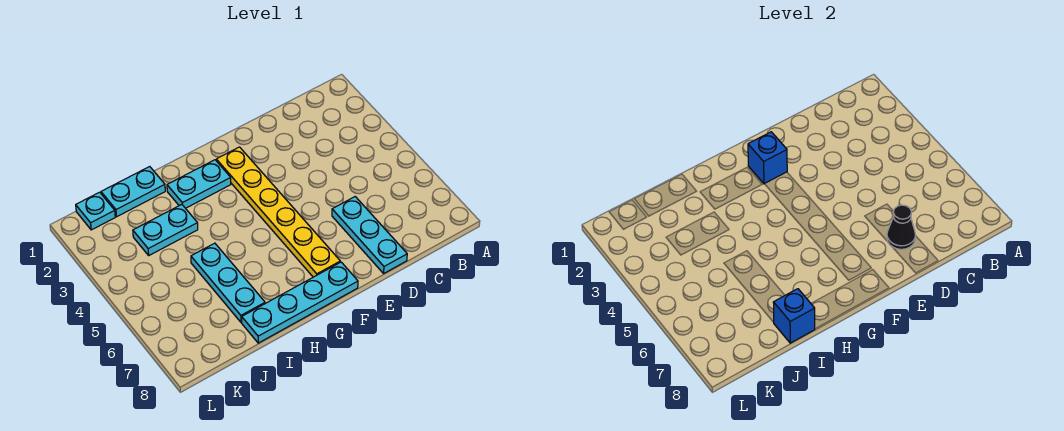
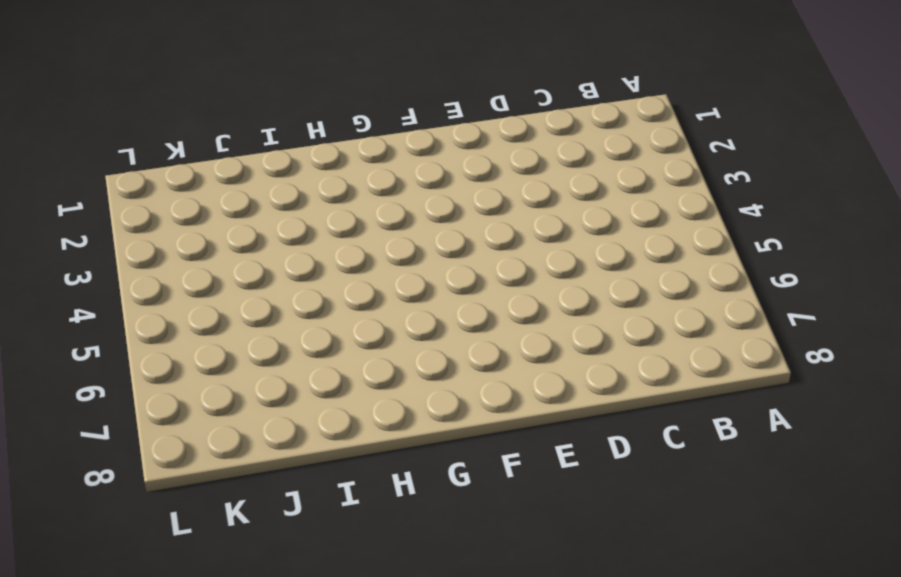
none -> cyan plate D6:D8 level 1
none -> yellow plate F2:F7 level 1

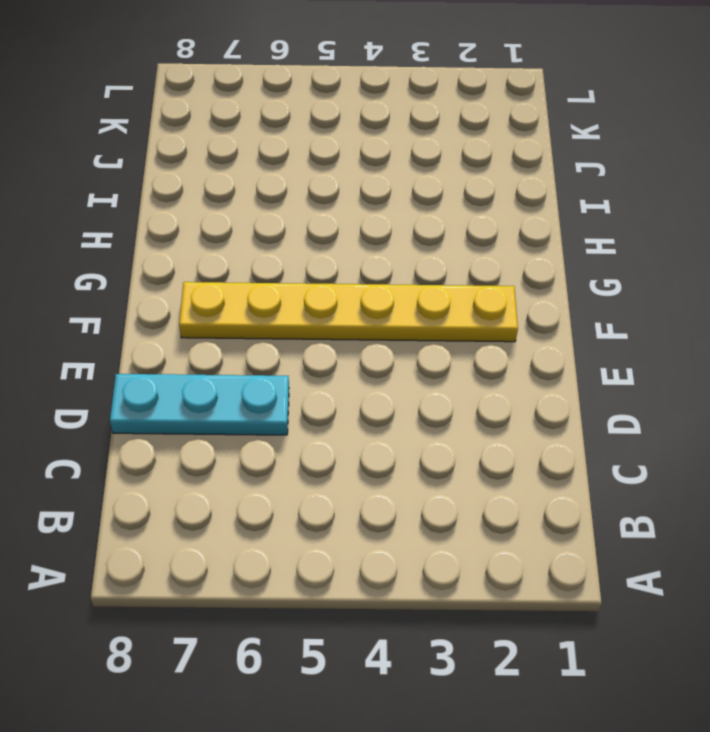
none -> cyan plate F8:I8 level 1
none -> cyan plate G2:H2 level 1

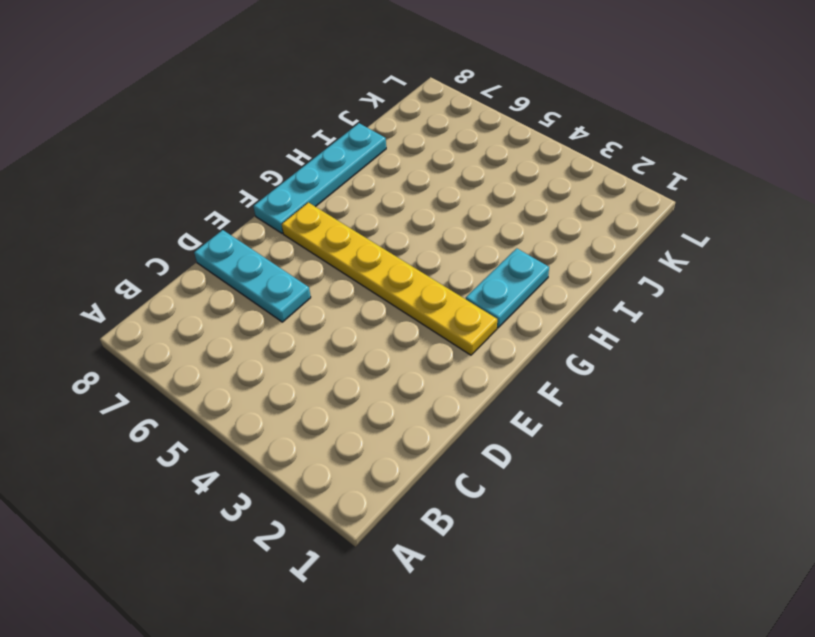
none -> cyan plate I1:J1 level 1
none -> cyan plate I3:J3 level 1

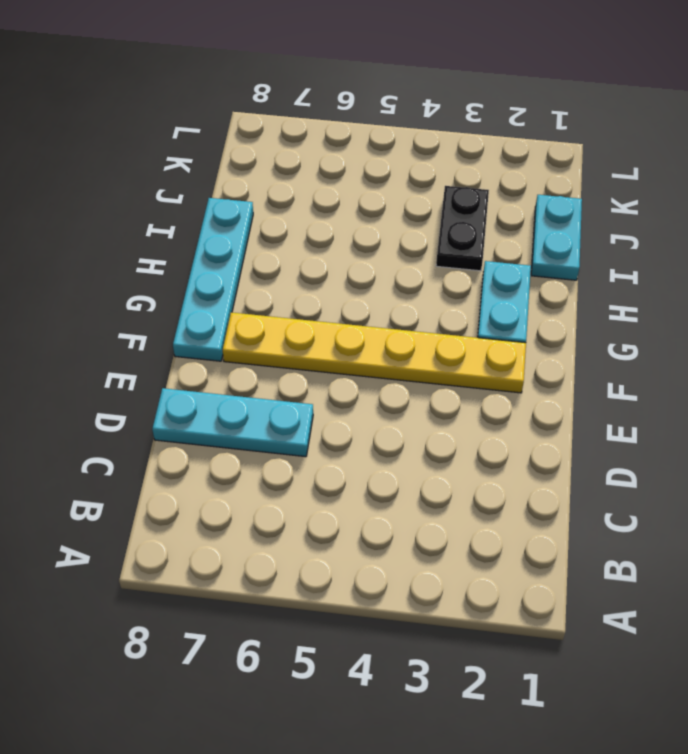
black plate I3:J3 level 1 -> cyan plate I3:J3 level 1
none -> cyan plate I5:I7 level 1
none -> cyan plate K1 level 1

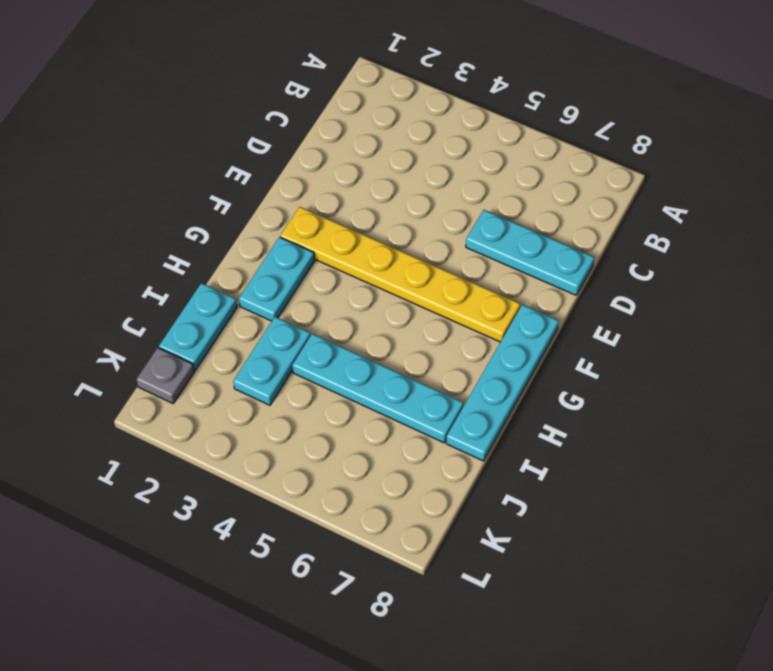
cyan plate I4:I7 level 1 -> cyan plate I5:I7 level 1
grey plate K1 level 1 -> cyan plate K1 level 1
none -> black cone D7 level 2
none -> blue brick F2 level 2

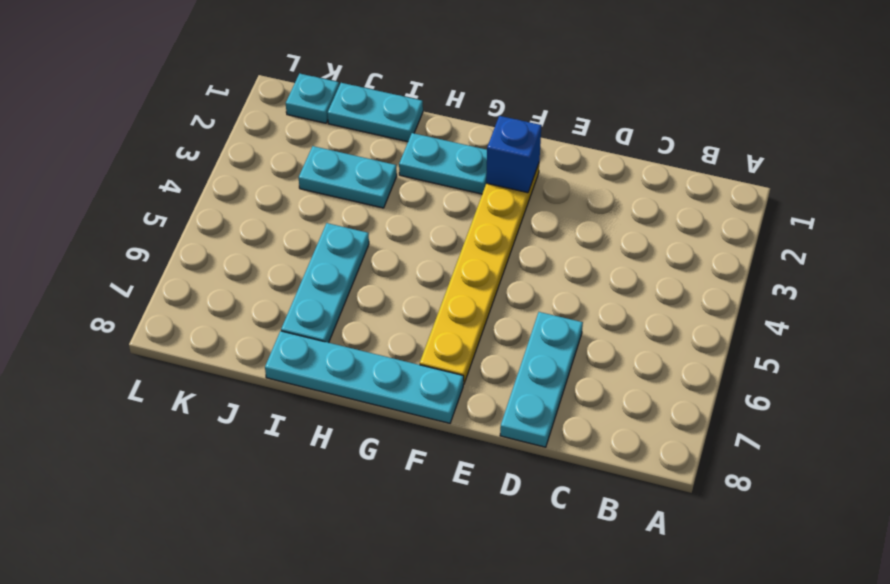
none -> black cone D7 level 2
none -> blue brick I8 level 2

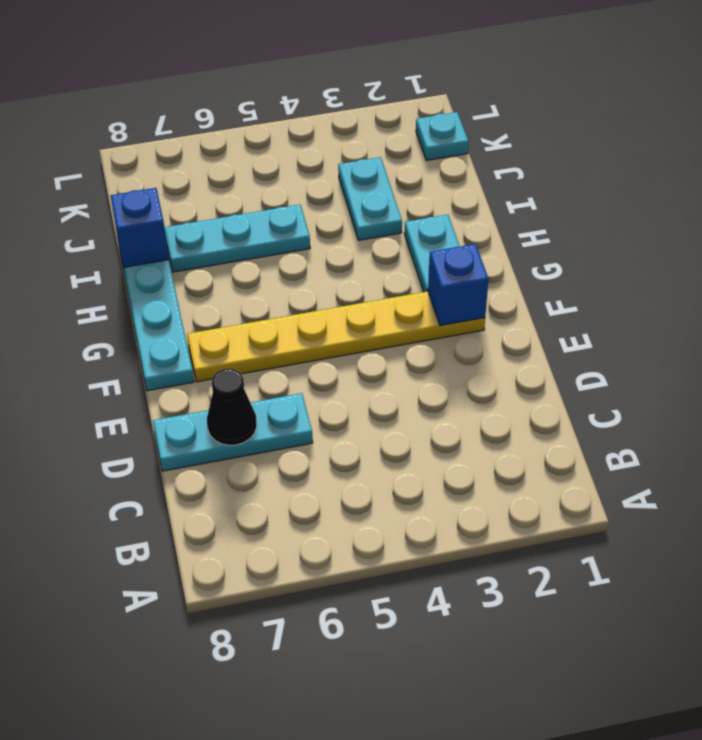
none -> cyan plate I1:J1 level 1

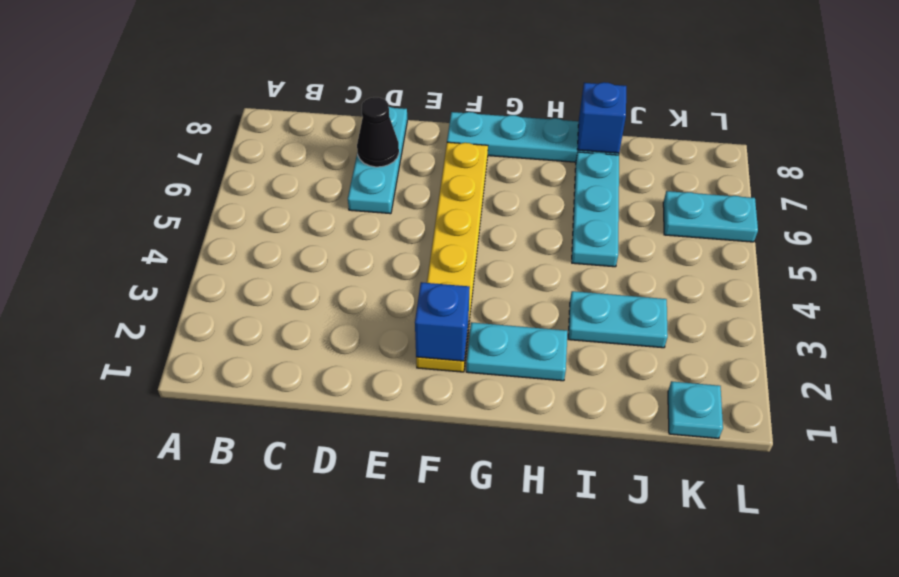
cyan plate K6:L6 level 1 -> cyan plate I1:J1 level 1

